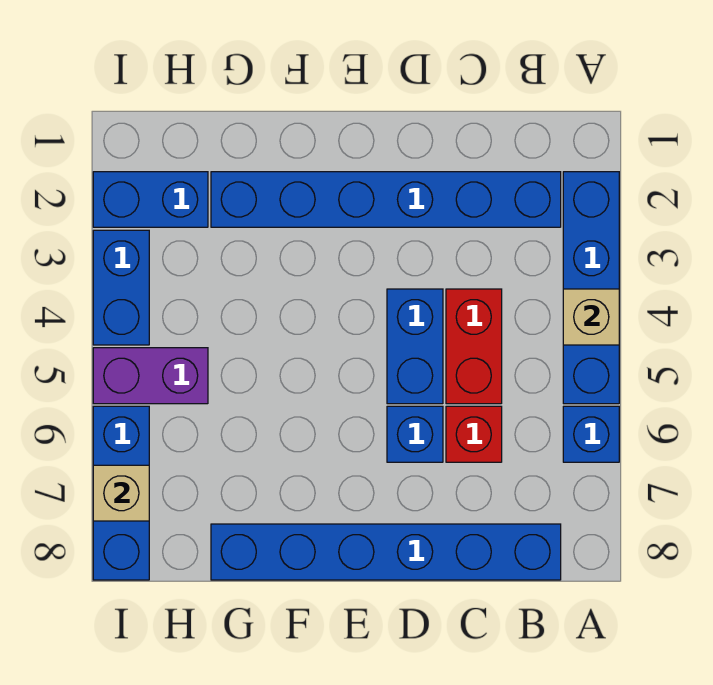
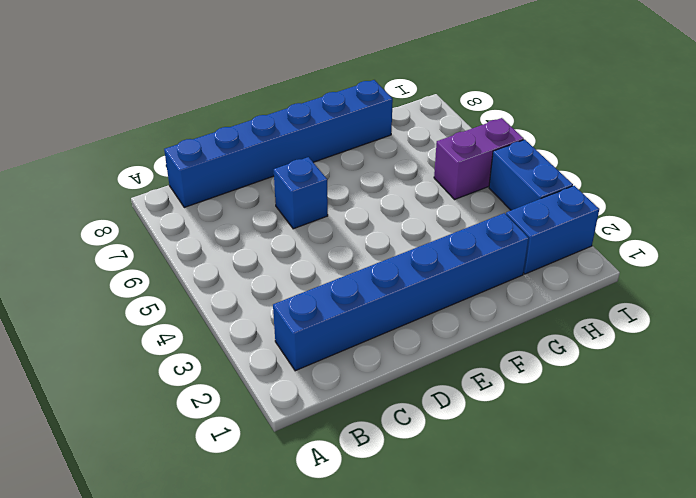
none -> blue brick A2:A5 level 1
none -> blue brick A6 level 1
none -> red brick C4:C5 level 1

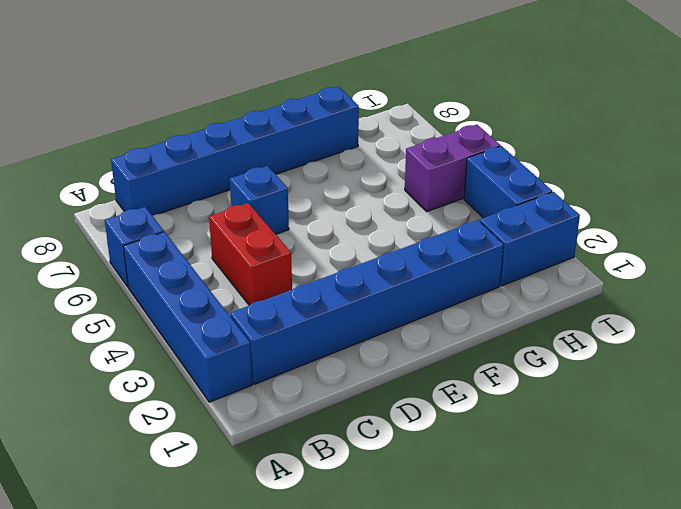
none -> red brick C6 level 1
none -> blue brick D4:D5 level 1
none -> blue brick I6:I8 level 1

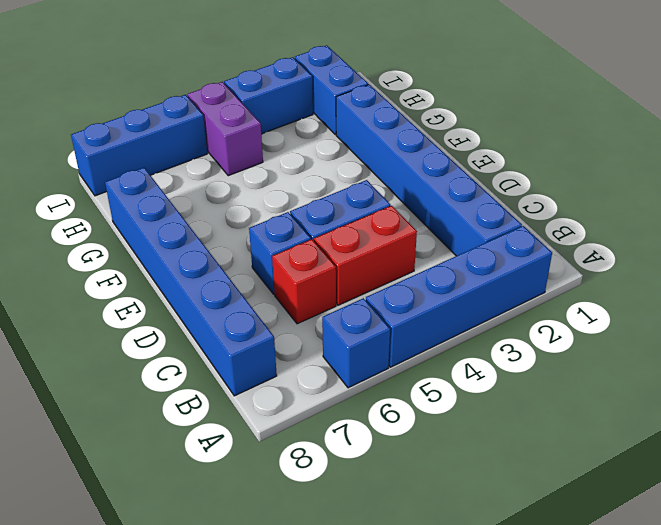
none -> tan brick A4 level 2
none -> tan brick I7 level 2

